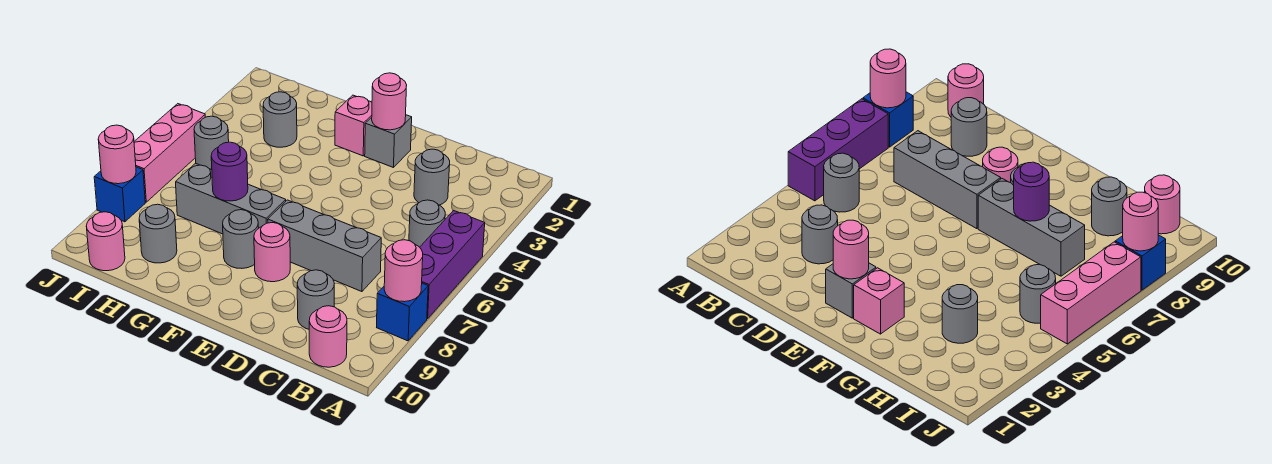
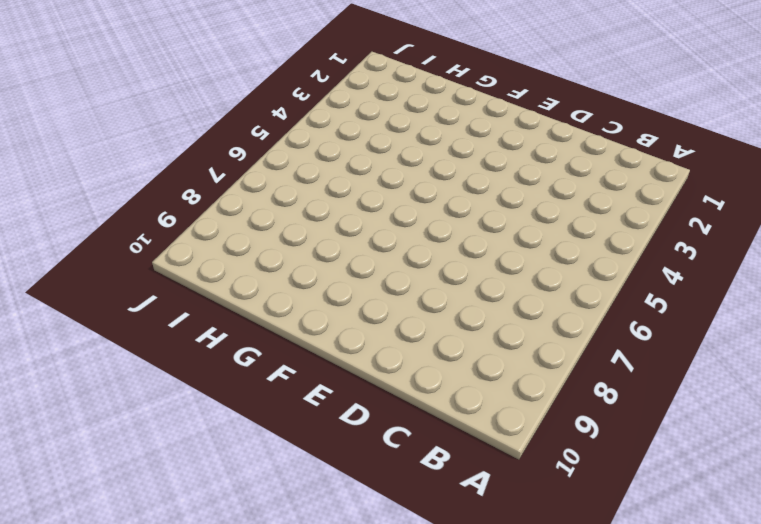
none -> purple brick A5:A7 level 1
none -> blue brick A8 level 1
none -> grey round brick B5 level 1

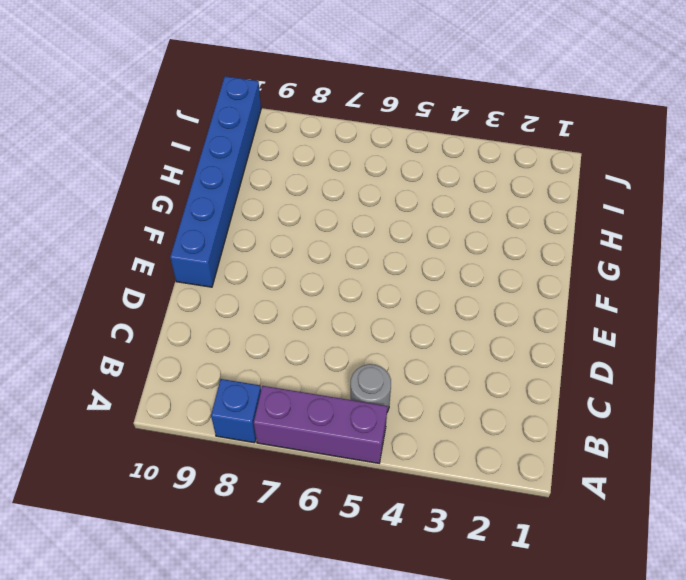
blue brick E10:J10 level 1 -> pink round brick I10 level 1
none -> pink round brick B10 level 1
none -> grey round brick C3 level 1
none -> grey brick C7:E7 level 1

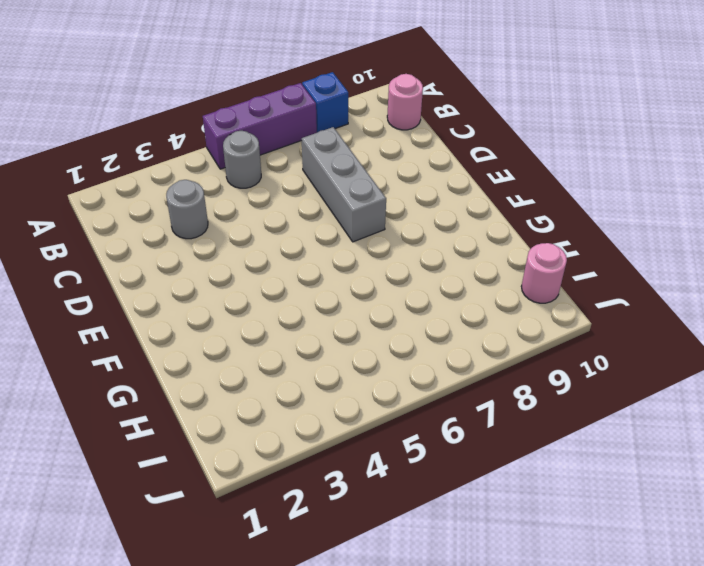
none -> grey round brick C9 level 1
none -> grey brick E2 level 1
none -> pink round brick E8 level 1

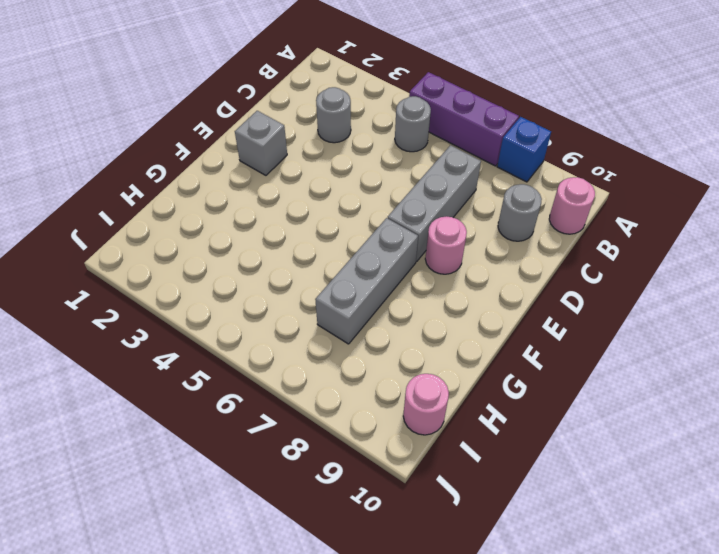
none -> pink brick F2 level 1
none -> grey round brick F8 level 1
none -> grey round brick H3 level 1

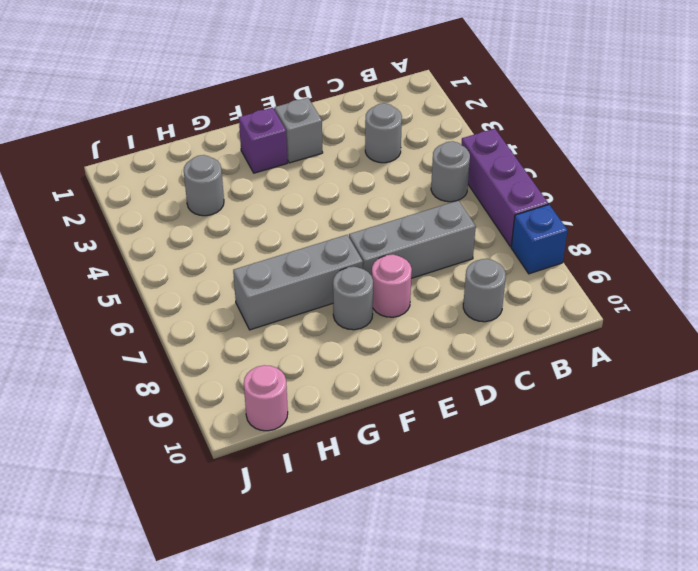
purple brick F2 level 1 -> pink brick F2 level 1
none -> pink round brick B10 level 1
none -> grey round brick H9 level 1
none -> grey round brick I5 level 1

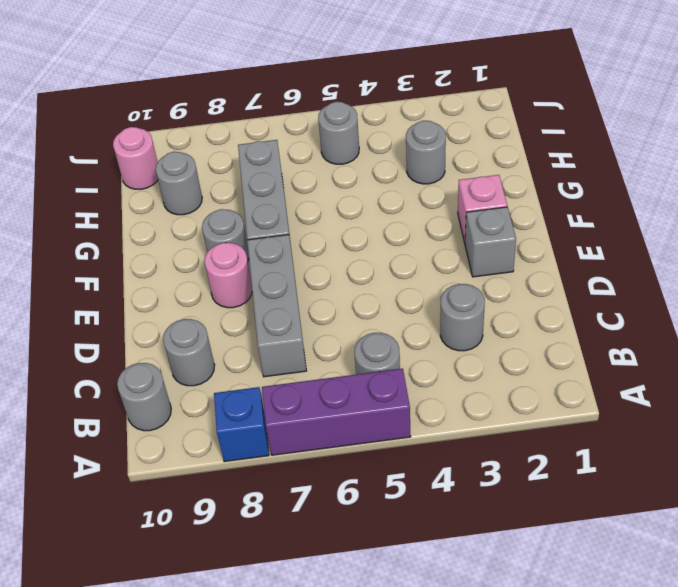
grey round brick B10 level 1 -> pink round brick B10 level 1
none -> pink brick J5:J7 level 1
none -> blue brick J8 level 1
none -> pink round brick A8 level 2

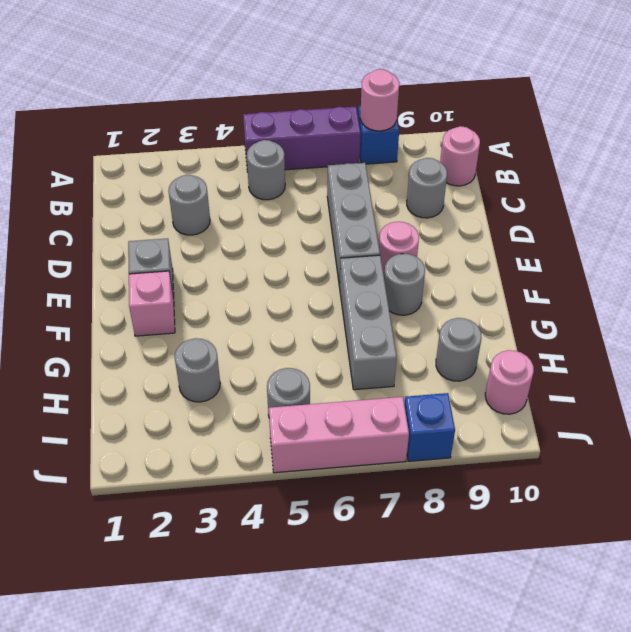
none -> pink round brick E2 level 2
none -> purple round brick G7 level 2
none -> pink round brick J8 level 2

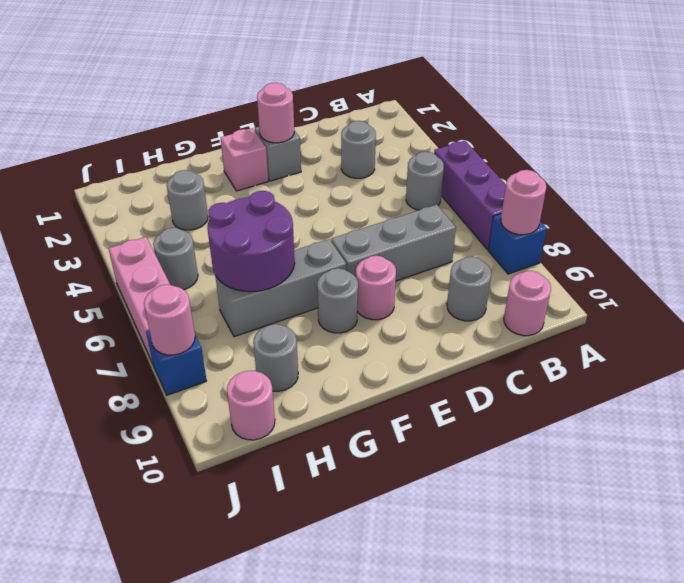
purple round brick G6:H7 level 2 -> purple round brick G7 level 2

